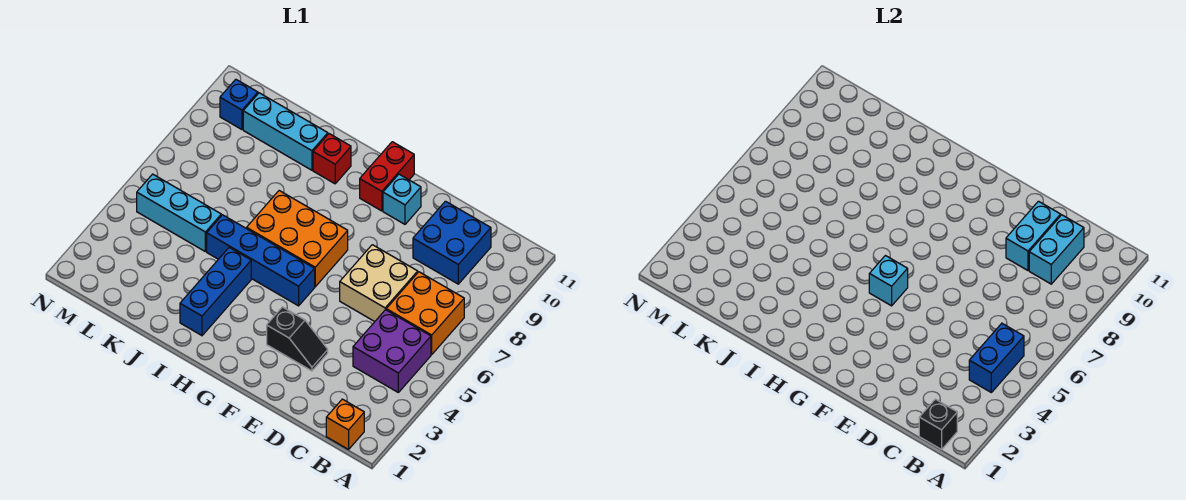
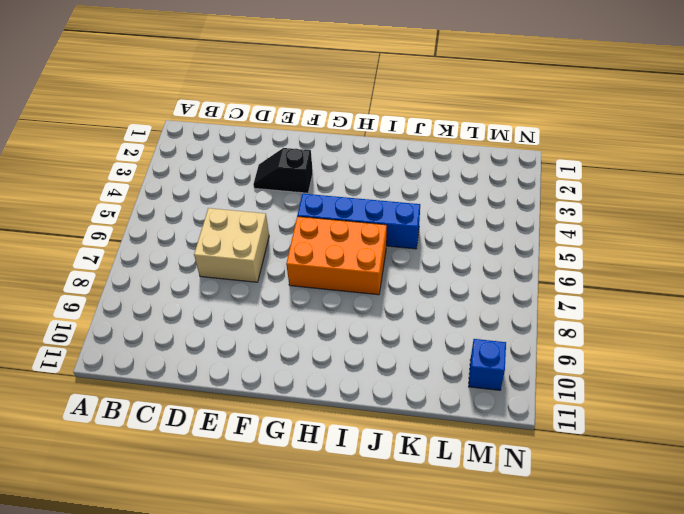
none -> orange brick B1 level 1
none -> purple brick B4:C5 level 1
none -> orange brick B6:C7 level 1

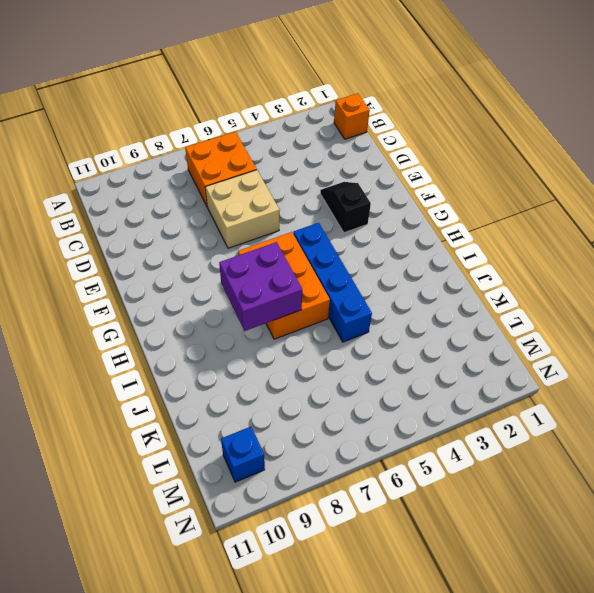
purple brick H7:I8 level 2 -> purple brick B4:C5 level 1
none -> blue brick C9:D10 level 1
none -> cyan brick F10 level 1
none -> red brick G10:G11 level 1

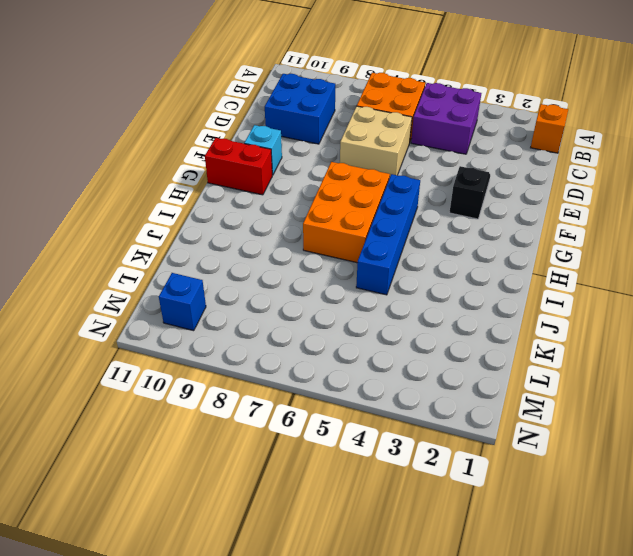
none -> blue brick I2:I4 level 1
none -> red brick I10 level 1
none -> cyan brick J10:L10 level 1

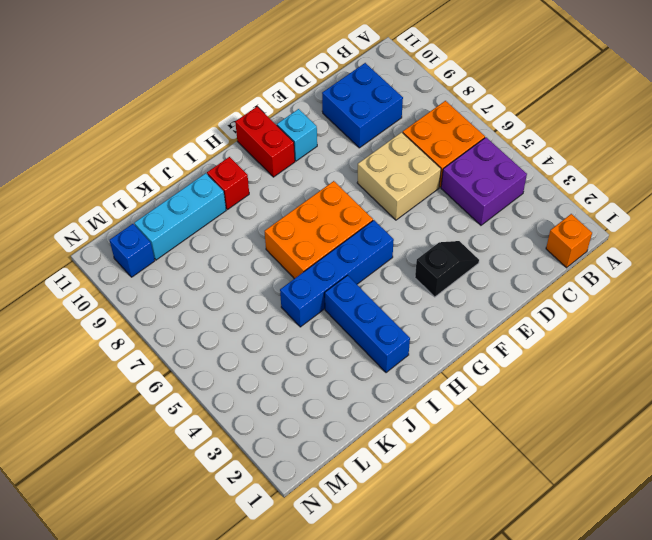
none -> cyan brick K5:M5 level 1
none -> black brick B1 level 2
none -> blue brick B4:B5 level 2

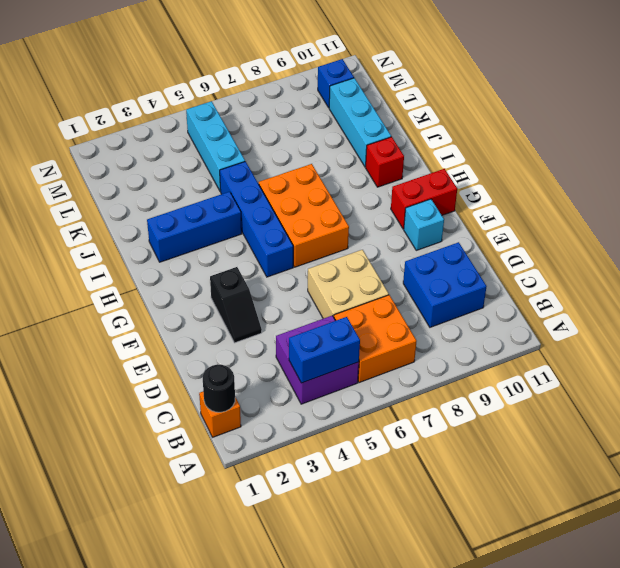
black round brick B1 level 2 -> black brick B1 level 2
none -> cyan brick C9:C10 level 2
none -> cyan brick D9:D10 level 2
none -> cyan brick G5 level 2

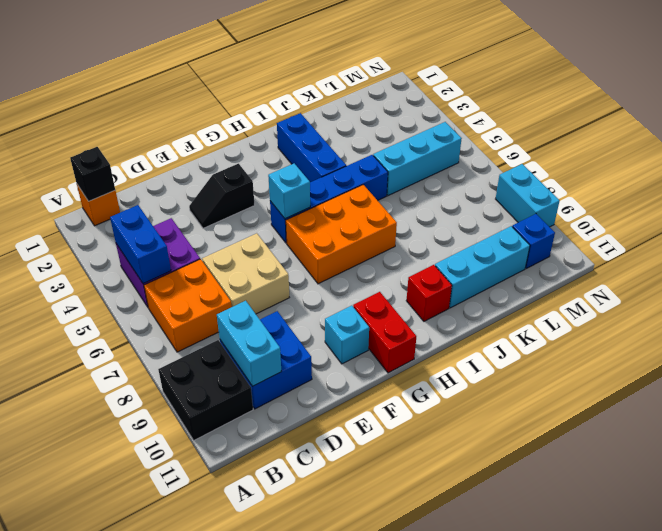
black brick A9:B10 level 1 -> none
cyan brick N8:N9 level 1 -> cyan brick D9:D10 level 2

